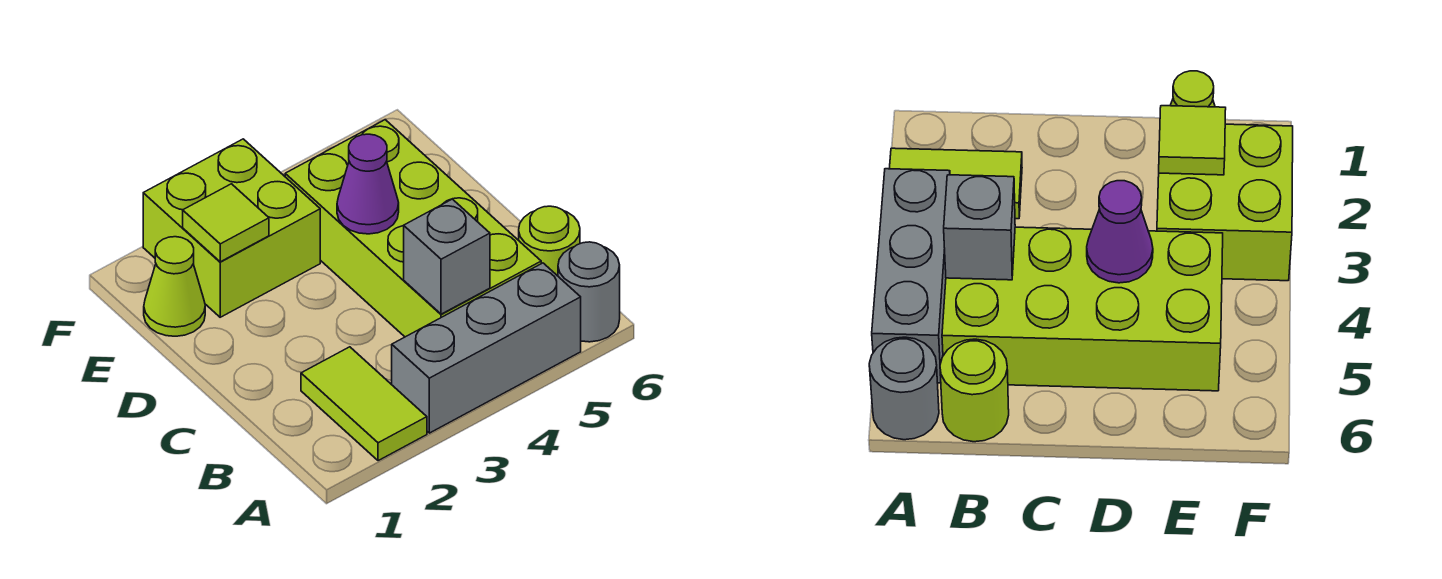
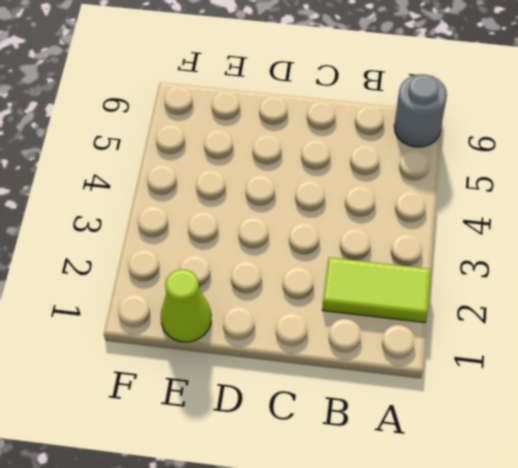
none -> grey brick A3:A5 level 1
none -> lime brick B4:E5 level 1

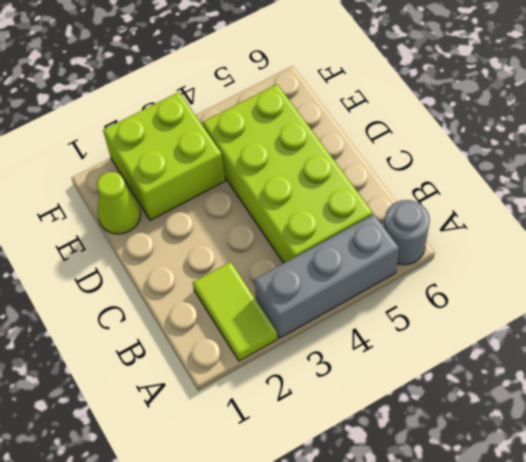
none -> lime round brick B6 level 1
none -> grey brick B4 level 2

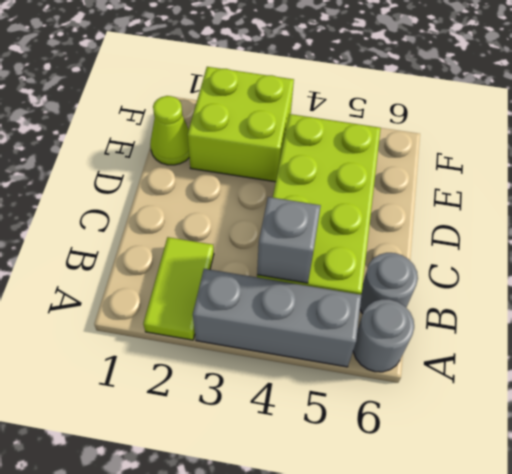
grey round brick B6 level 1 -> lime round brick B6 level 1
none -> purple cone D4 level 2
none -> lime tile E2 level 2

